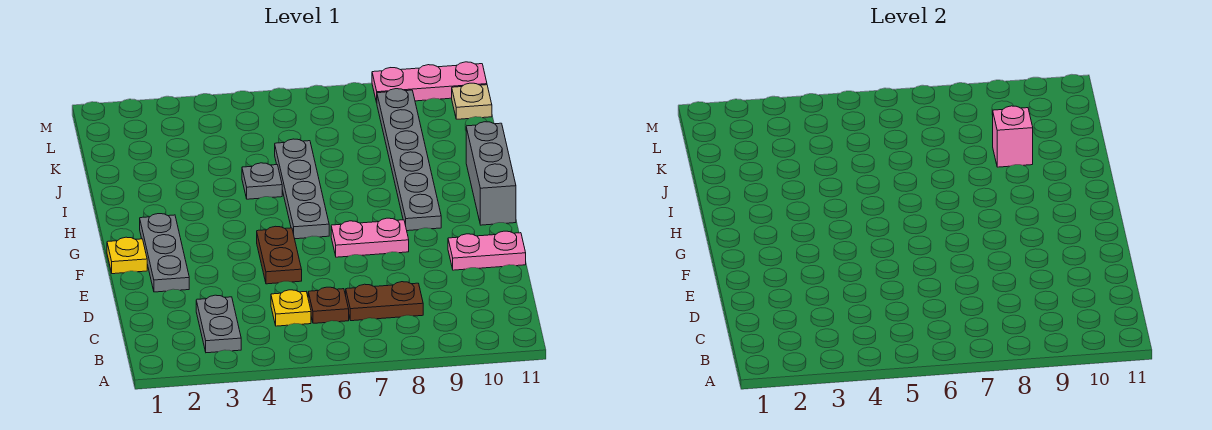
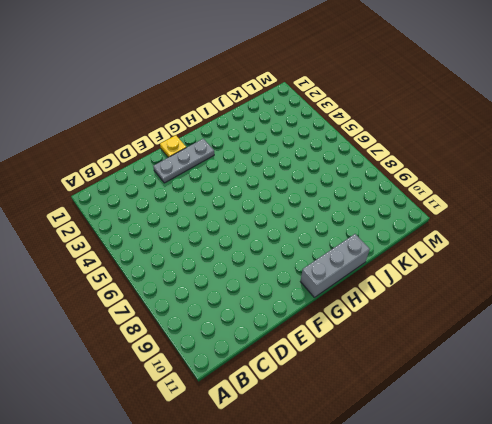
none -> grey plate B3:C3 level 1
none -> yellow plate C5 level 1
none -> brown plate C6 level 1

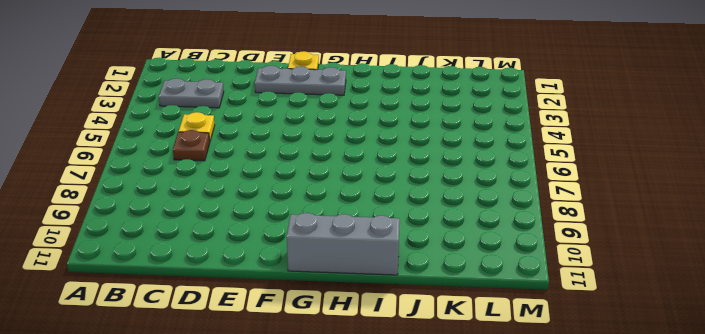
none -> brown plate C7:C8 level 1
none -> brown plate E5:F5 level 1
none -> pink plate E10:E11 level 1

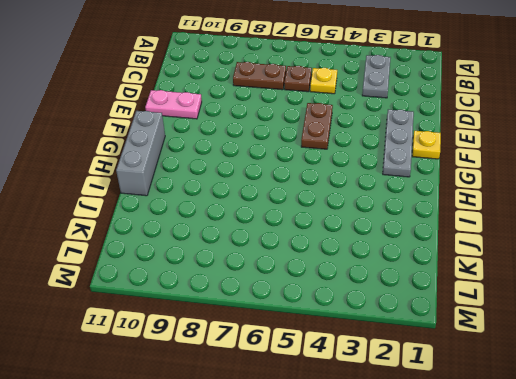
none -> pink plate F7:F8 level 1
none -> grey plate G6:J6 level 1
none -> grey plate G9:L9 level 1

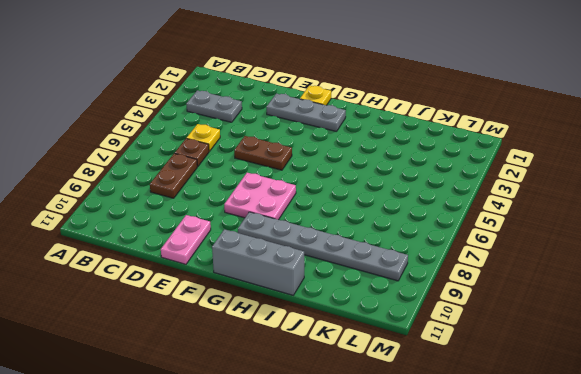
pink plate F7:G8 level 1 -> pink plate F7:F8 level 1
none -> grey plate G6:J6 level 1
none -> grey plate I5 level 1
none -> tan plate L11 level 1

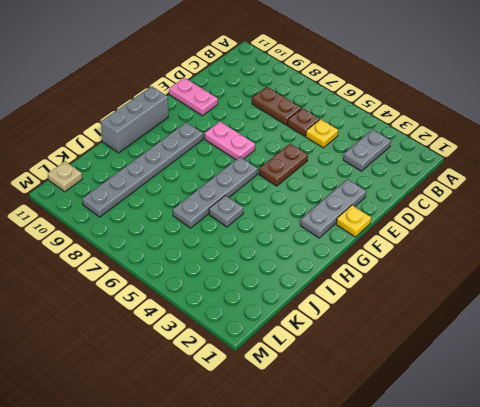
none -> pink plate M9:M11 level 1
none -> pink brick J9 level 2

